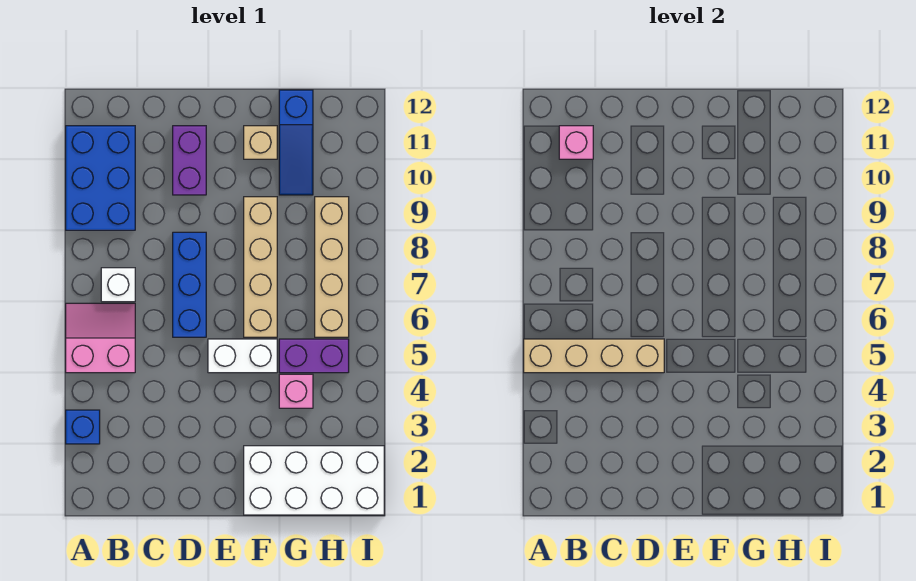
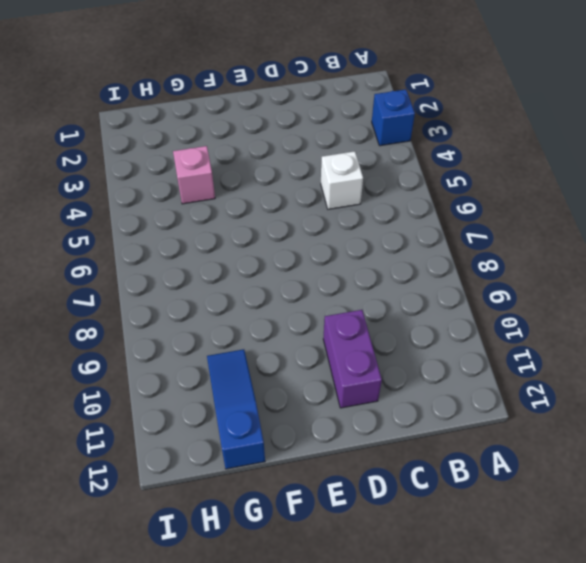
white brick C5 level 1 -> white brick B7 level 1
none -> pink slope A5:B6 level 1 top 5
none -> blue brick A9:B11 level 1
none -> blue brick D6:D8 level 1

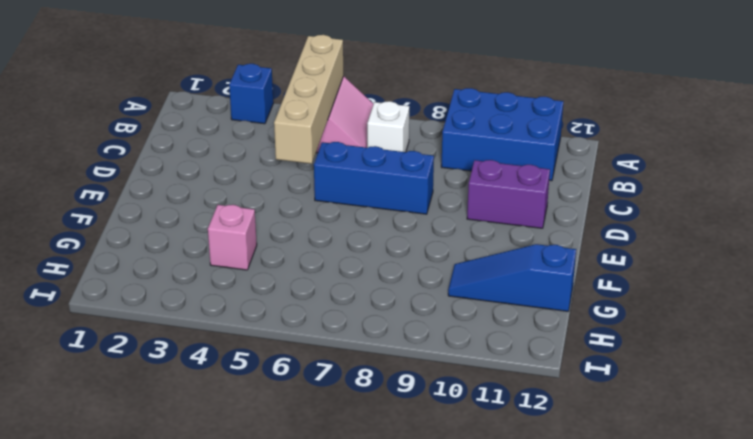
none -> white brick E5:F5 level 1
none -> white brick F1:I2 level 1
none -> tan brick F6:F9 level 1

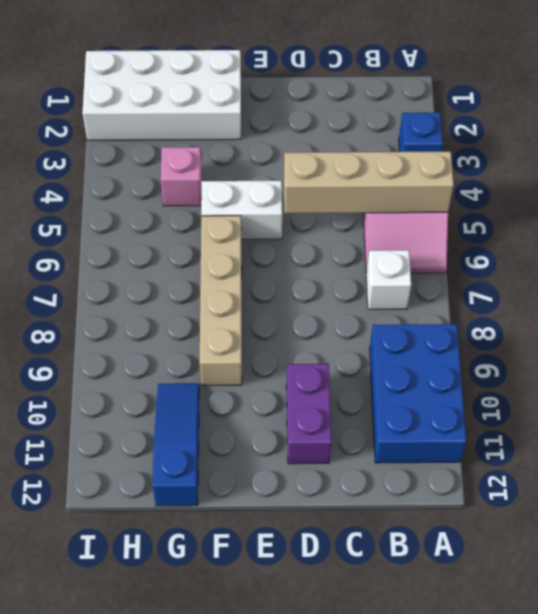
none -> blue brick D6:D8 level 1
none -> tan brick F11 level 1
none -> purple brick G5:H5 level 1

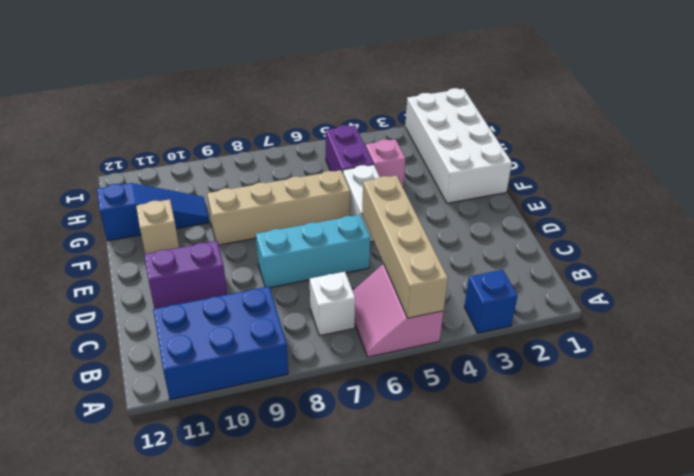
cyan brick D6:D8 level 1 -> blue brick D6:D8 level 1
none -> tan brick H6:H9 level 1
none -> pink brick B11 level 2

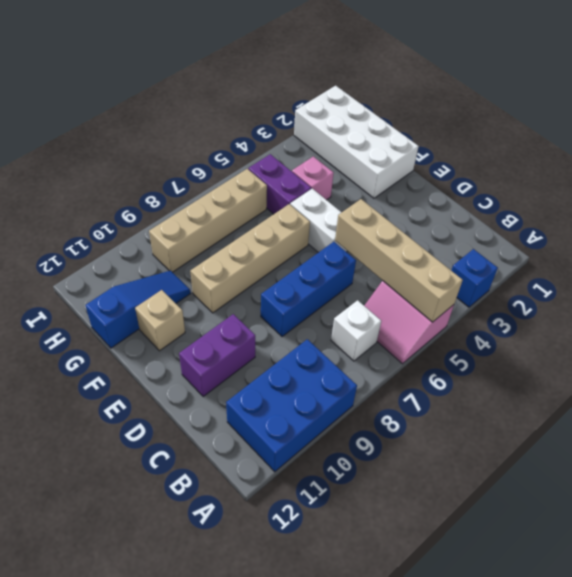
none -> pink brick B11 level 2

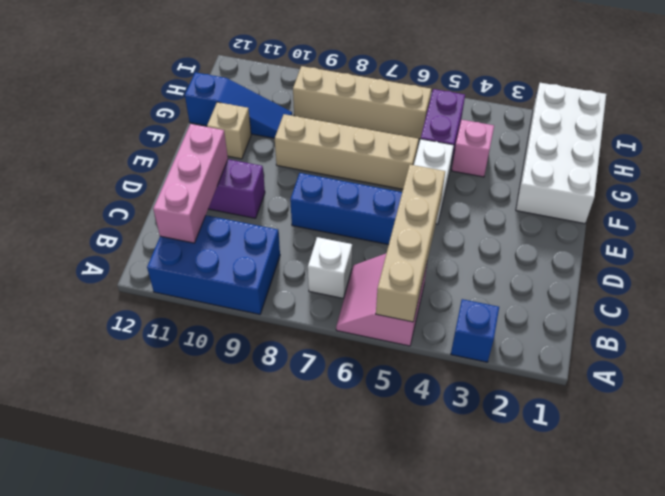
pink brick B11:D11 level 2 -> pink brick B11 level 2

